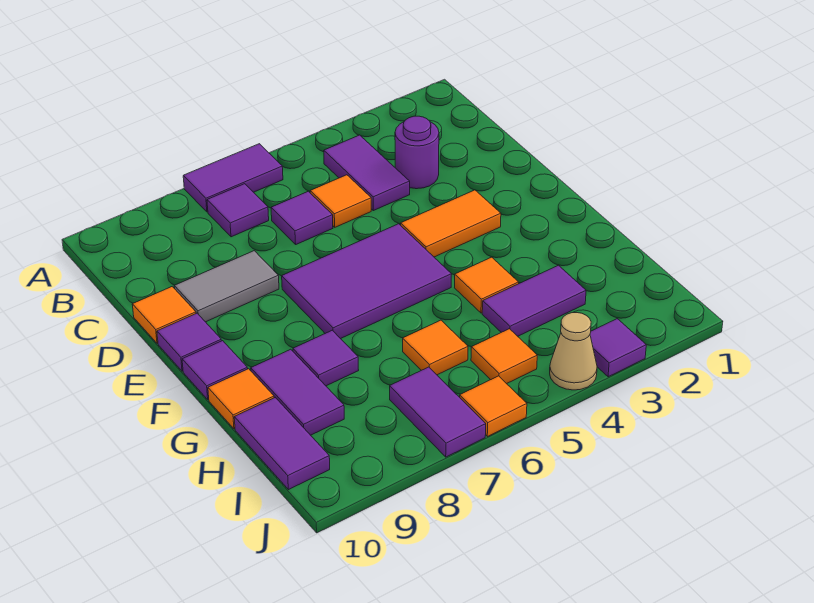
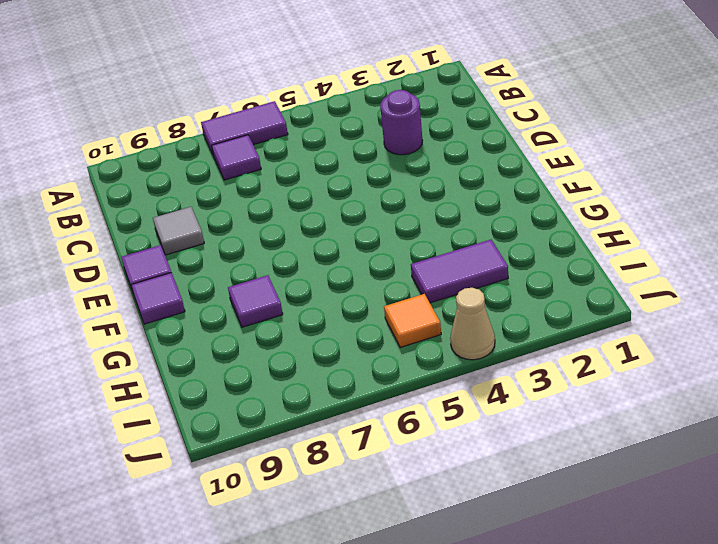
grey tile D9 level 1 -> grey tile D8:D9 level 1
none -> purple tile B4:C4 level 1
none -> orange tile C5 level 1
none -> purple tile C6 level 1

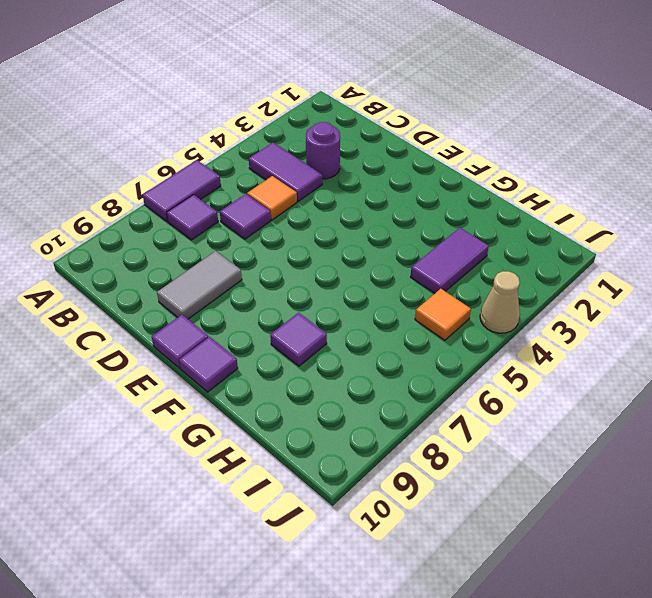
none -> orange tile D10 level 1
none -> orange tile E3:E4 level 1
none -> purple tile E5:F7 level 1

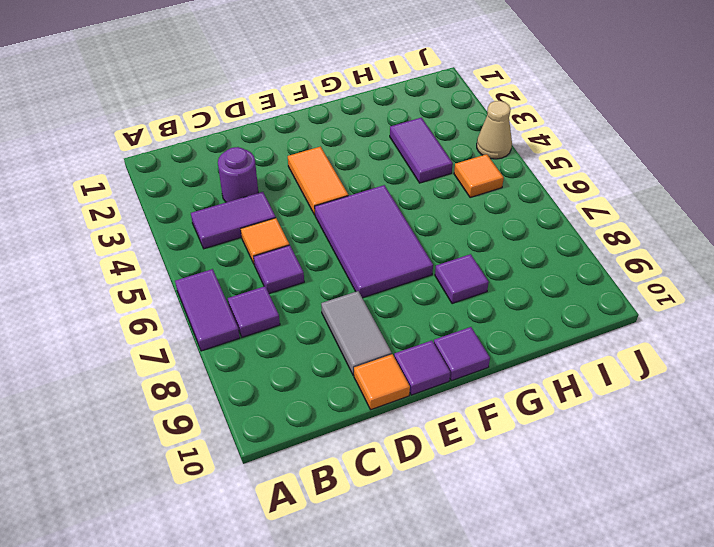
none -> orange tile G4 level 1
none -> purple tile G9:H9 level 1
none -> orange tile G10 level 1

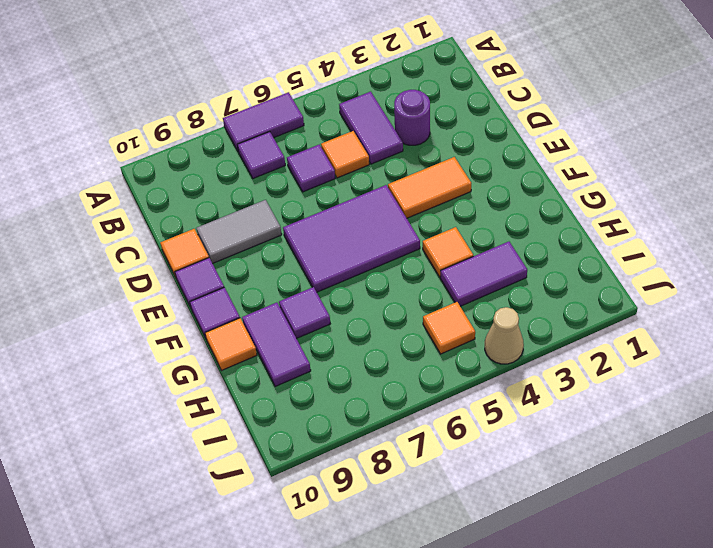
none -> orange tile H6 level 1
none -> purple tile H10:I10 level 1
none -> purple tile I7:J7 level 1

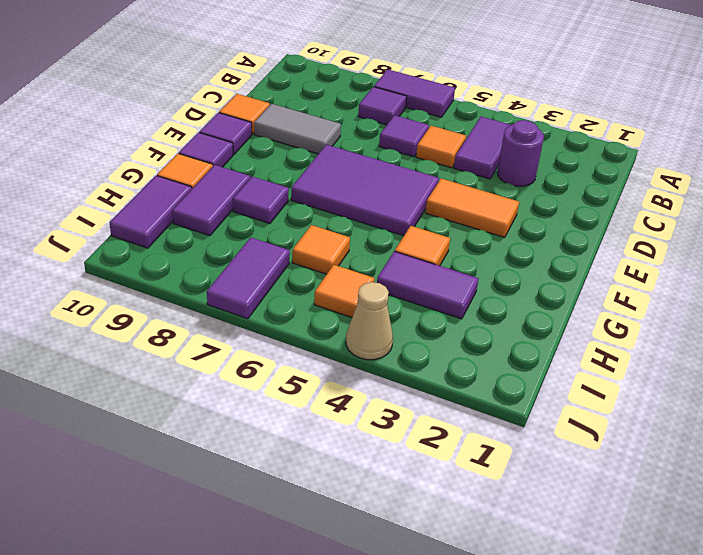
none -> purple tile J3 level 1
none -> orange tile J6 level 1

